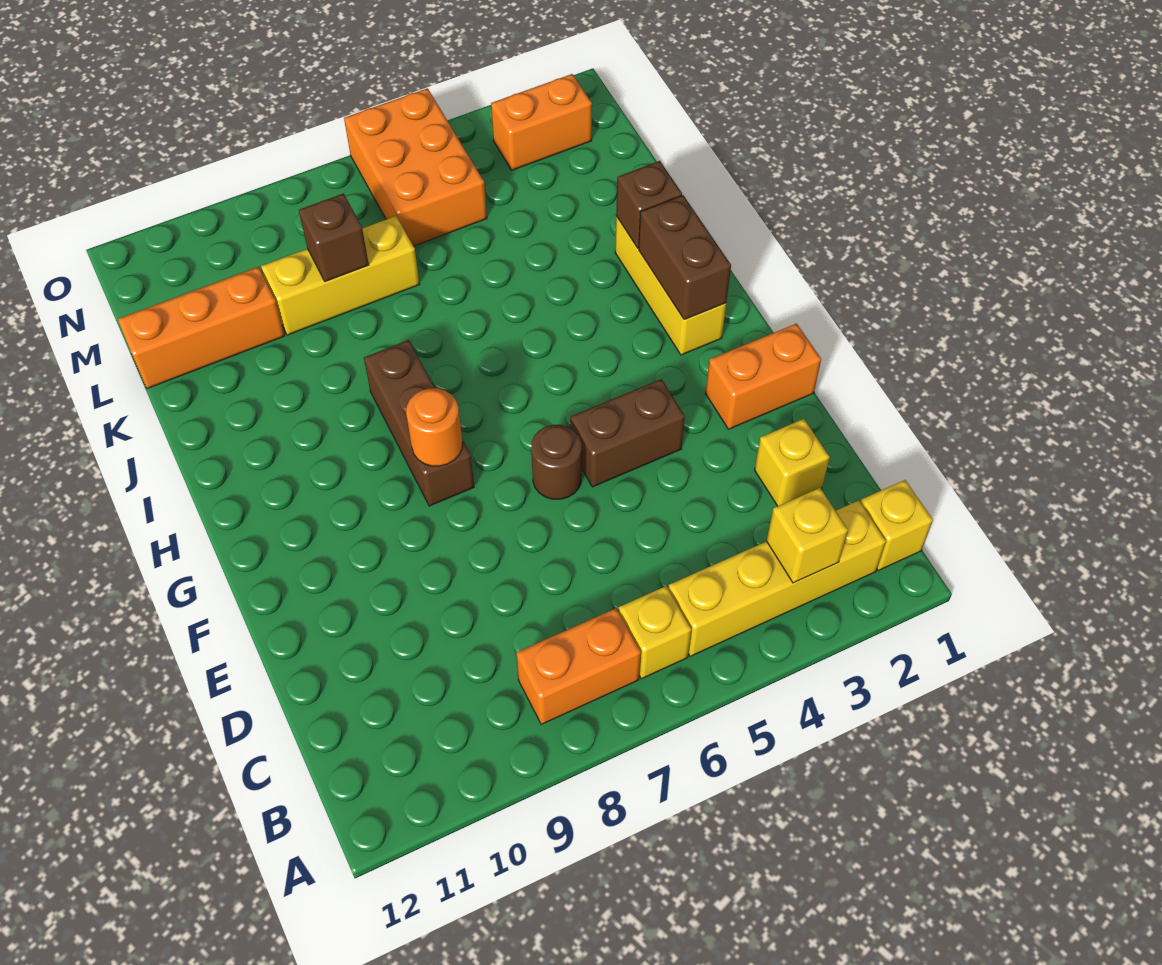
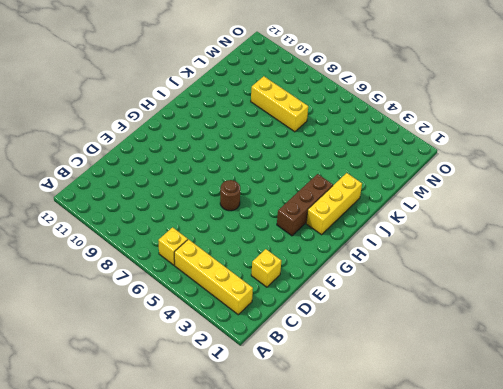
brown brick G3:I3 level 1 -> brown brick G8:I8 level 1
none -> yellow brick B1 level 1
none -> orange brick B7:B8 level 1
none -> orange brick F1:F2 level 1

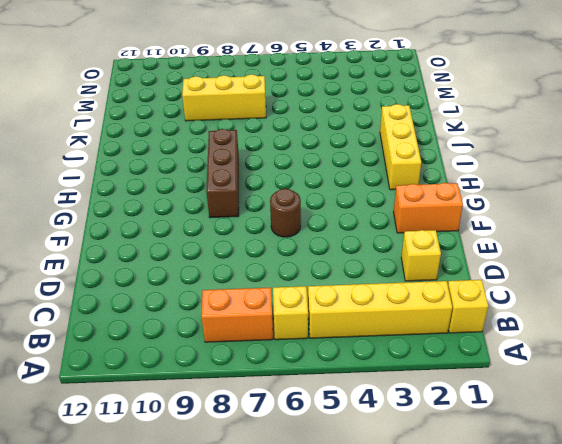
none -> brown brick F4:F5 level 1
none -> orange brick L10:L12 level 1
none -> orange brick M5:O6 level 1

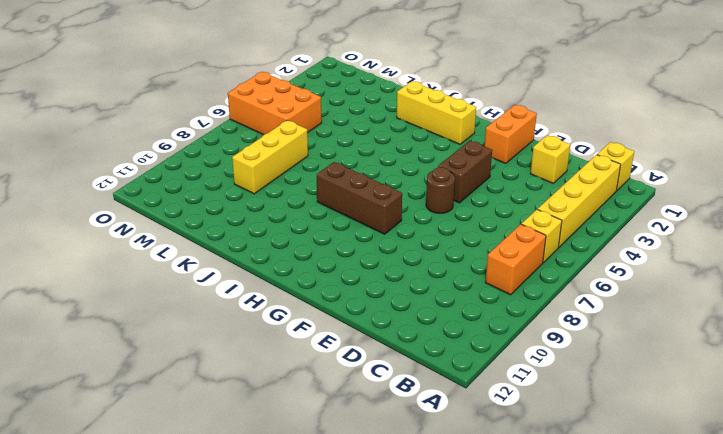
none -> orange brick L10:L12 level 1
none -> orange brick N2:N3 level 1
none -> yellow brick B3 level 2

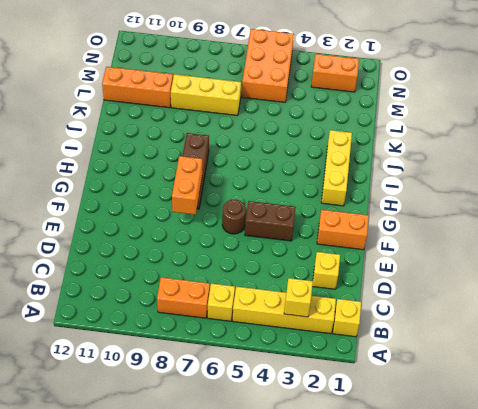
orange brick F8:G8 level 2 -> orange round brick G8 level 2
none -> brown brick H2:I2 level 2
none -> brown brick J2 level 2
none -> brown brick L8 level 2

